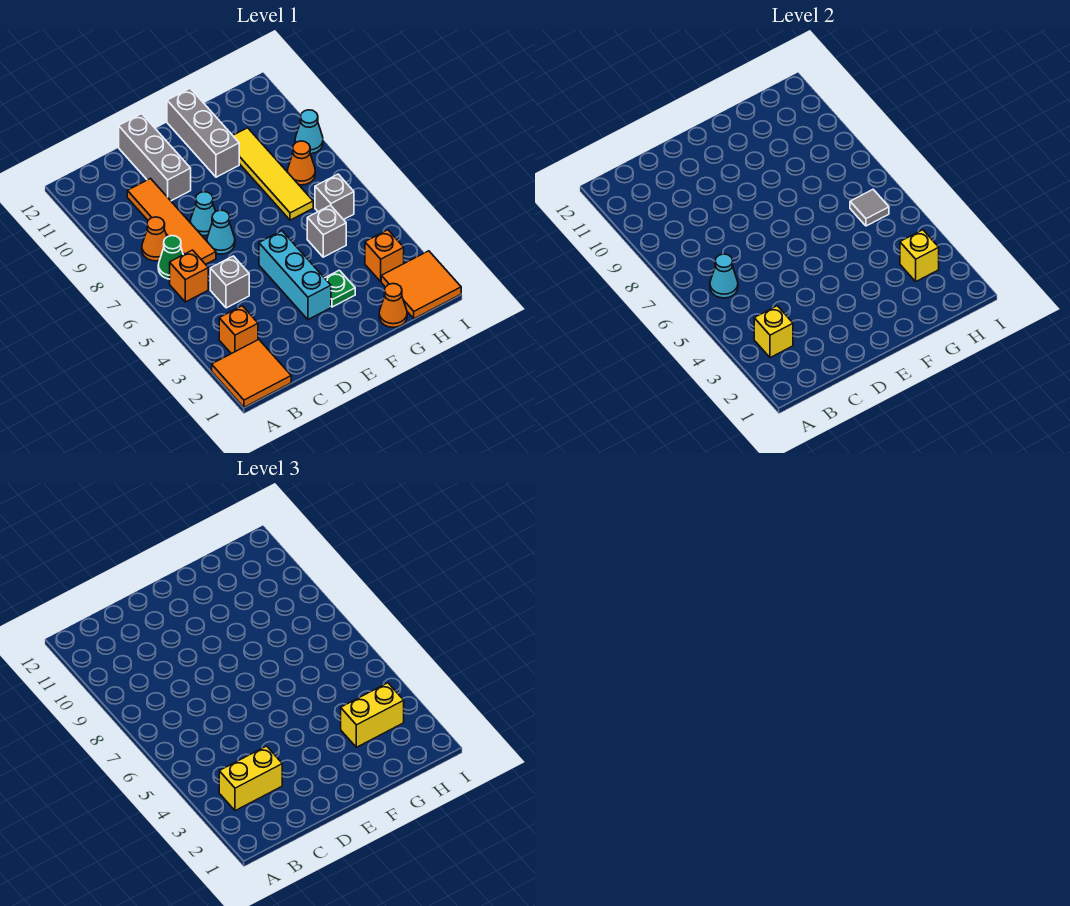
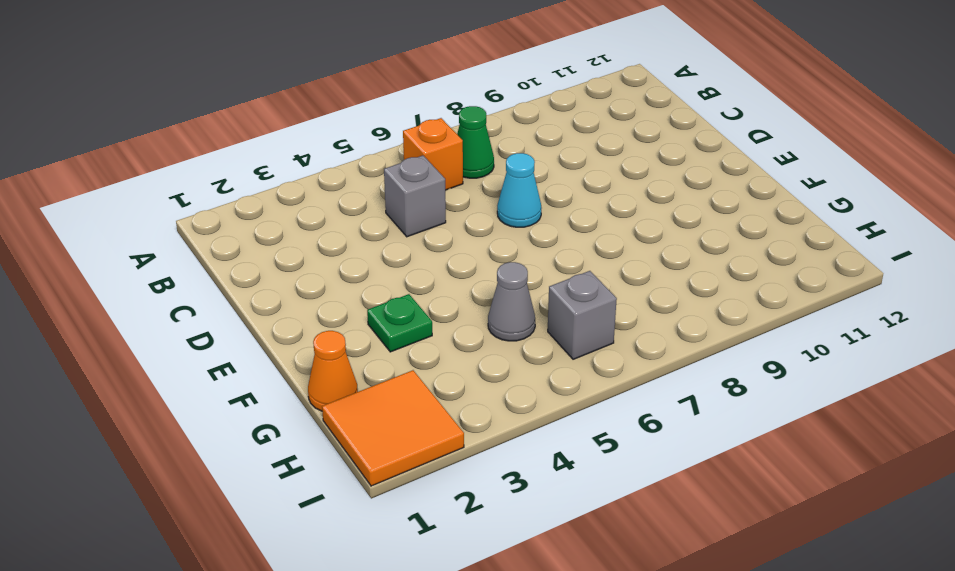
grey cone G5 level 1 -> grey brick G5 level 1
none -> orange tile A1:B2 level 1
none -> orange brick B3 level 1
none -> orange cone B8 level 1

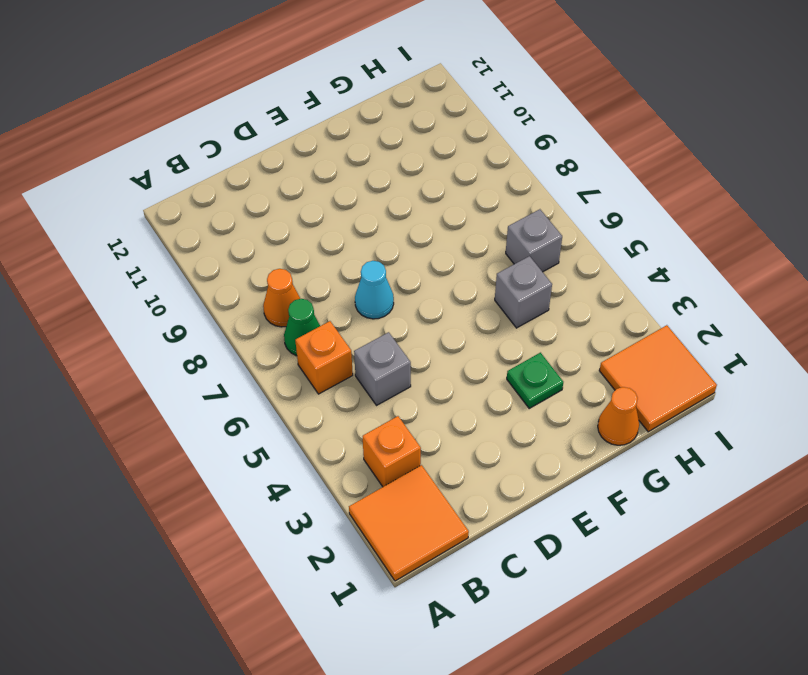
none -> orange tile C7:C10 level 1
none -> cyan cone D8 level 1
none -> grey brick D10:D12 level 1

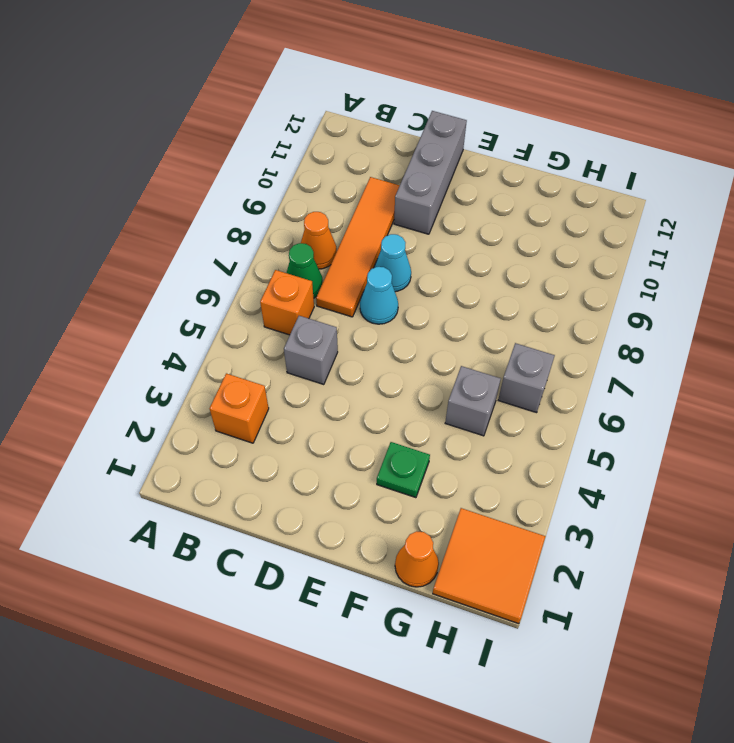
none -> orange tile A1:B2 level 1
none -> cyan brick E3:E5 level 1
none -> grey brick F10:F12 level 1

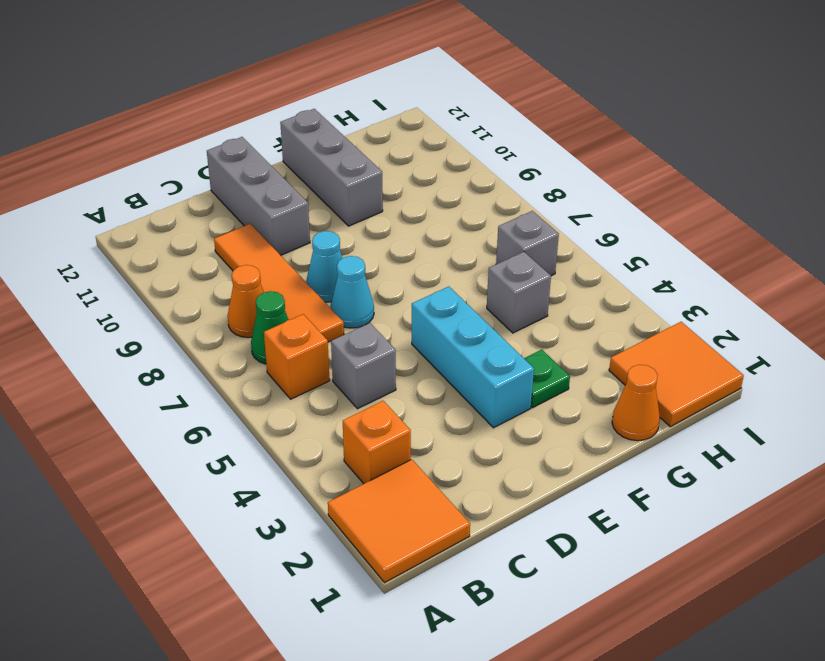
none -> yellow tile G7:G10 level 1
none -> orange brick H3 level 1
none -> orange cone H8 level 1

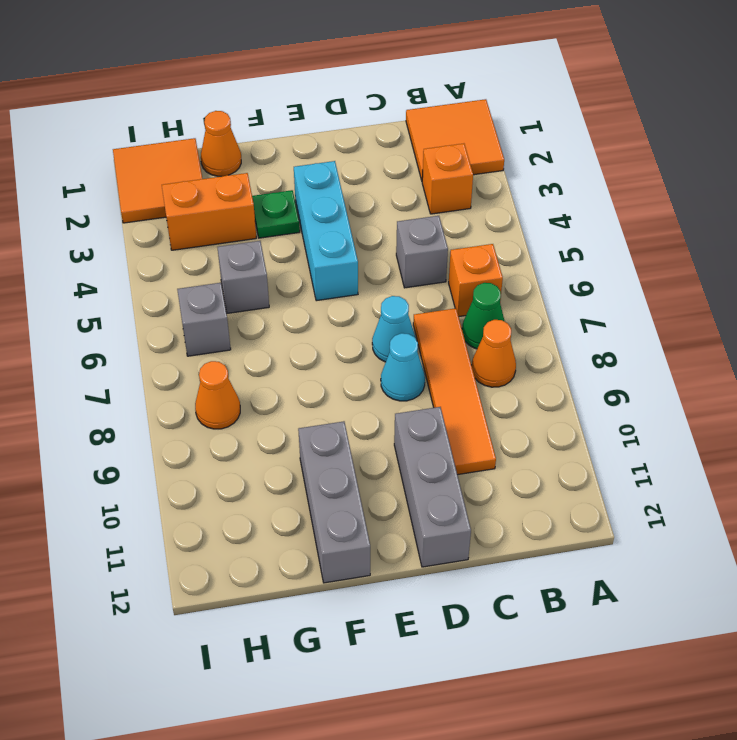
orange brick G3:H3 level 1 -> orange brick H3 level 1
none -> yellow tile G7:G10 level 1
none -> cyan cone I9 level 1
none -> yellow brick B3 level 2

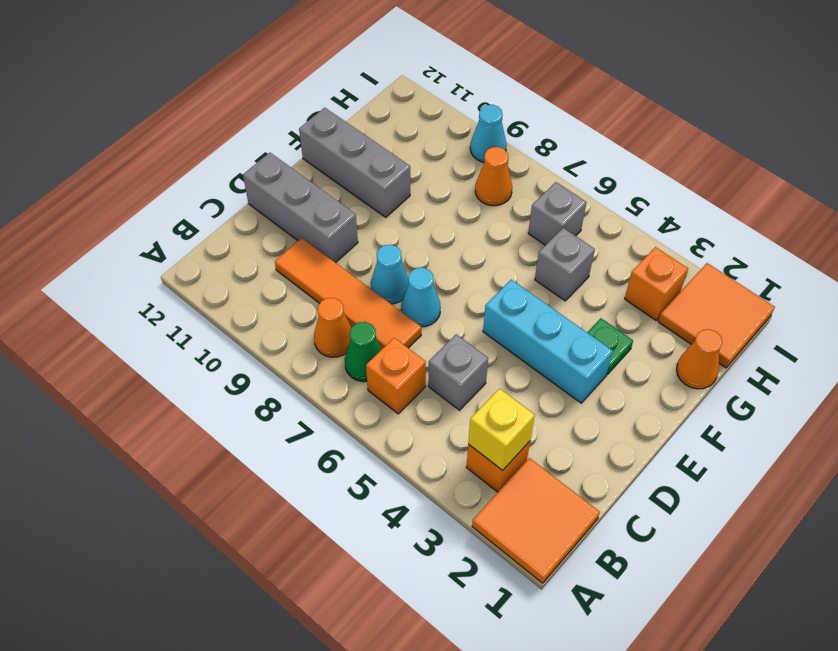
none -> yellow tile G7:G10 level 1
none -> cyan cone B6 level 2
none -> yellow brick H3 level 2

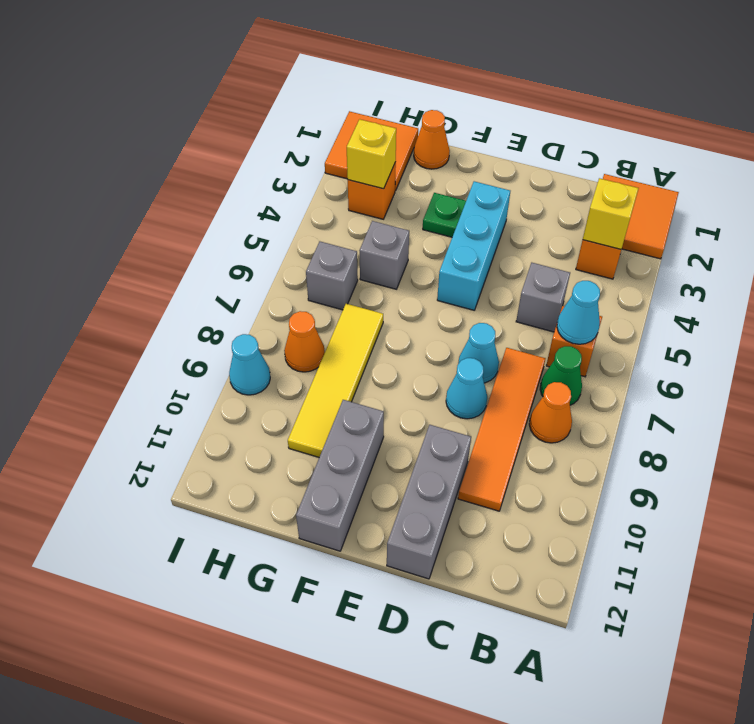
none -> grey tile H6 level 2
none -> yellow brick B3:C3 level 3
none -> yellow brick G3:H3 level 3

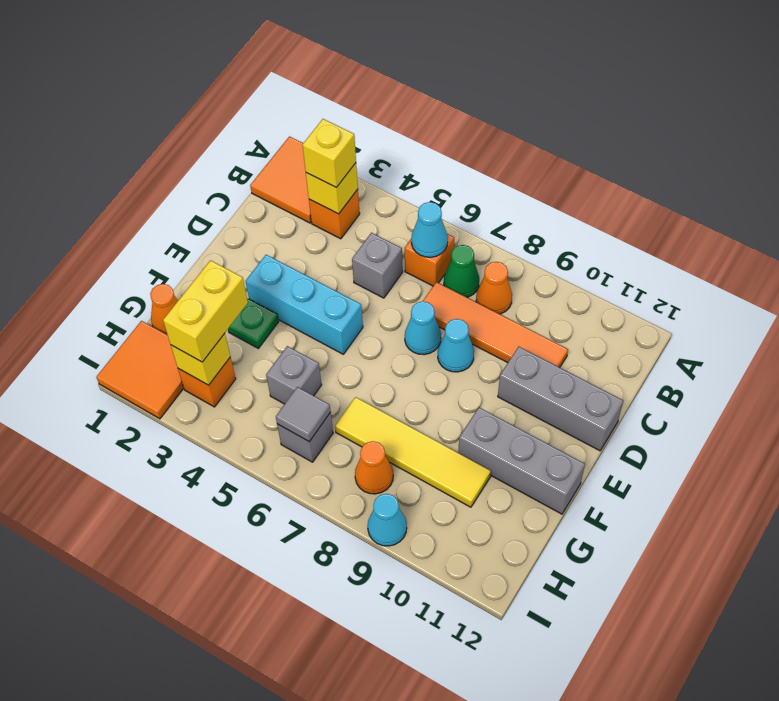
yellow brick B3 level 3 -> yellow brick B3:C3 level 3

